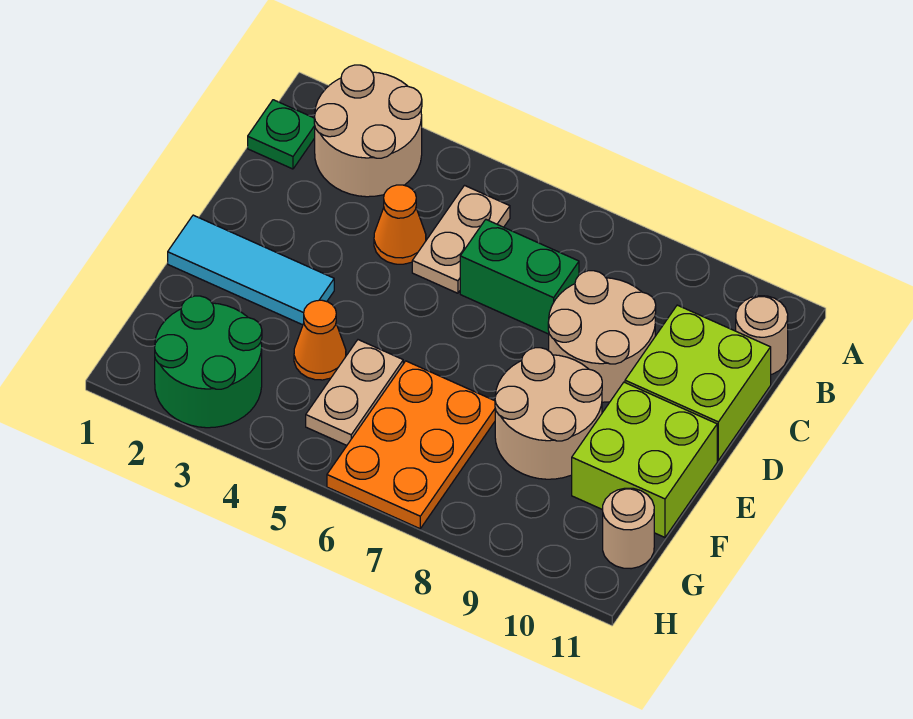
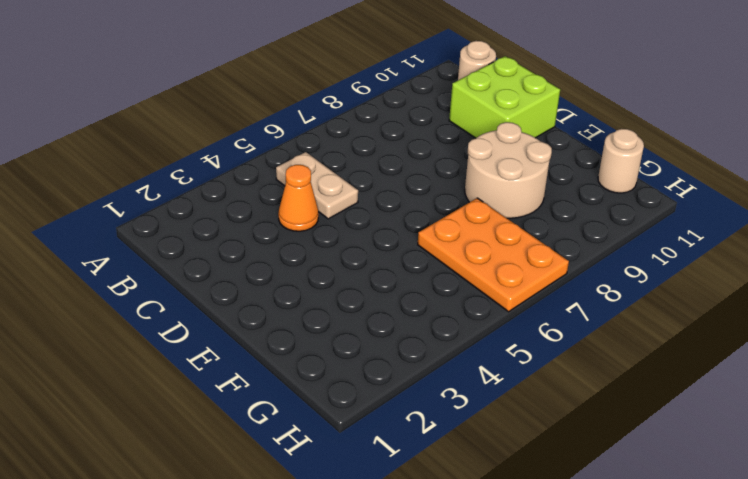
none -> tan round brick A2:B3 level 1
none -> green plate B1 level 1
none -> green brick C6:C7 level 1

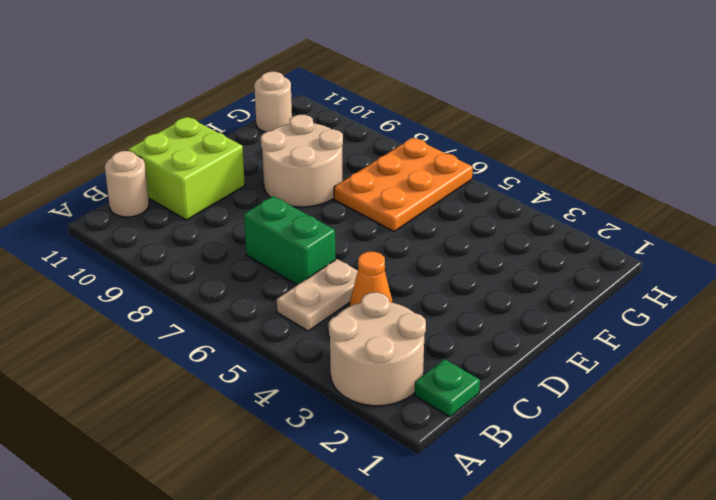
none -> tan round brick C8:D9 level 1
none -> cyan tile E1:E3 level 1
none -> lime brick E10:F11 level 1

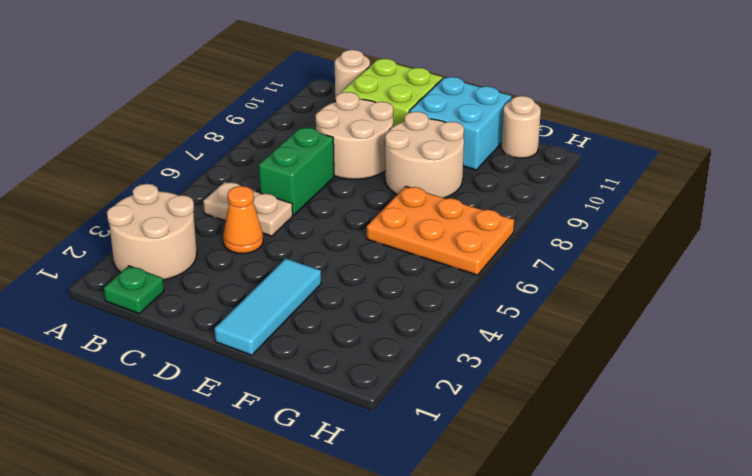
cyan brick E10:F11 level 1 -> lime brick E10:F11 level 1
none -> orange cone F4 level 1
none -> tan plate F5:G5 level 1
none -> green round brick G2:H3 level 1

